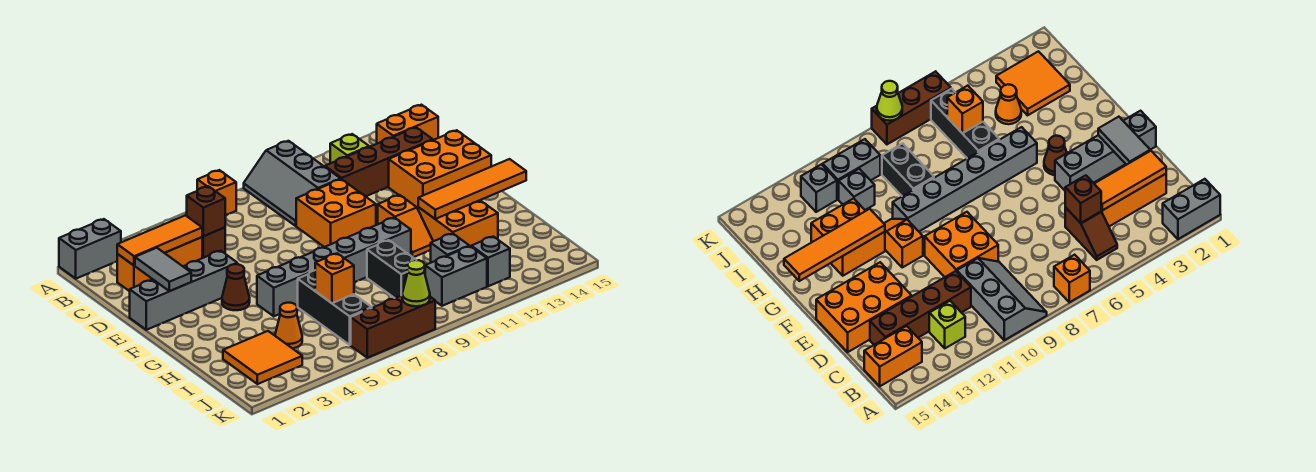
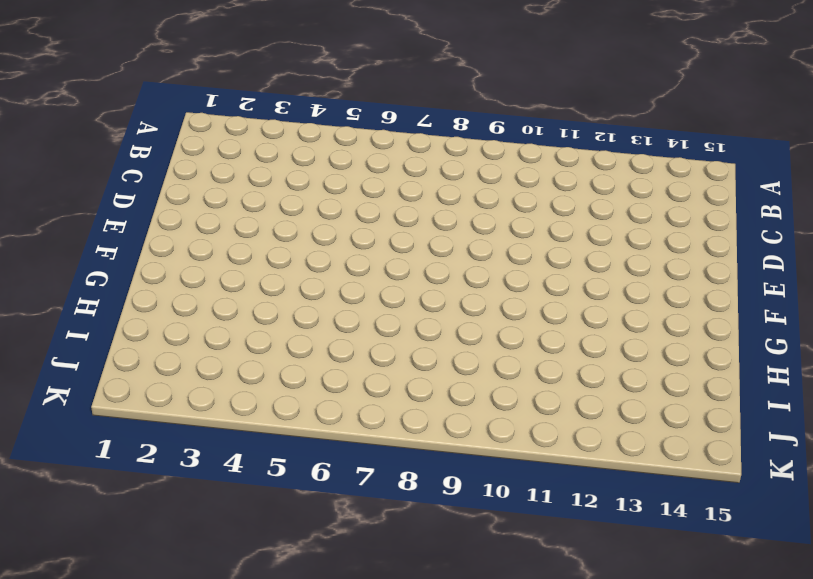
none -> grey brick A1:A2 level 1
none -> orange brick A7 level 1
none -> grey slope A9:C10 level 1 top 10

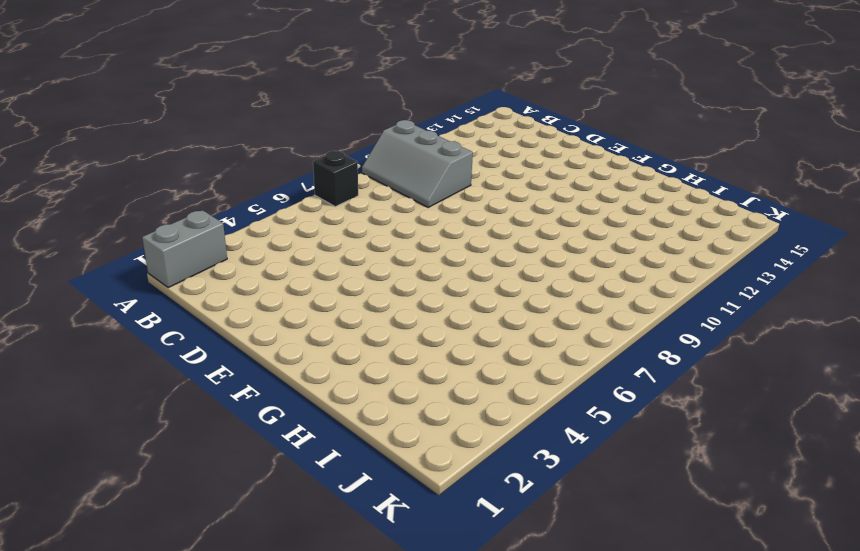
black brick A7 level 1 -> orange brick A7 level 1
none -> brown slope B5:C5 level 1 top C
none -> lime brick B12 level 1
none -> orange brick B14:B15 level 1

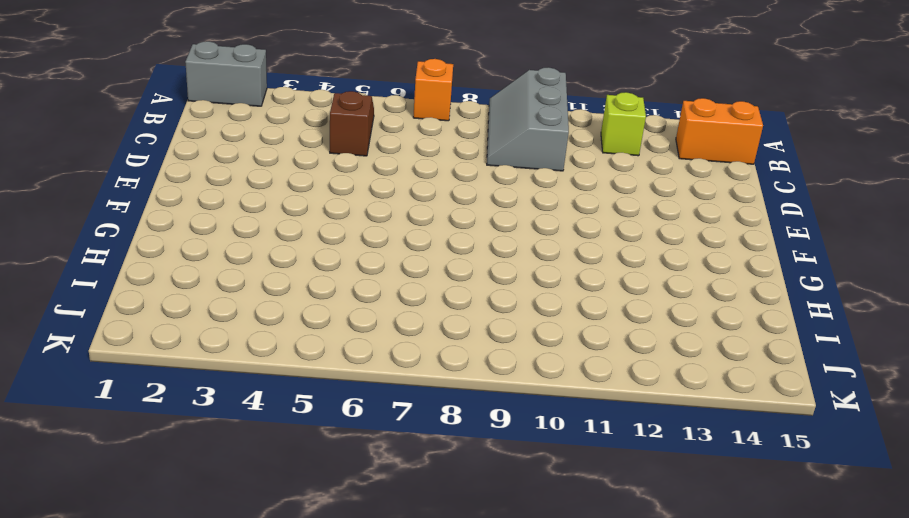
none -> orange brick C2:C4 level 1
none -> brown brick C11:C14 level 1
none -> orange brick D9:E10 level 1

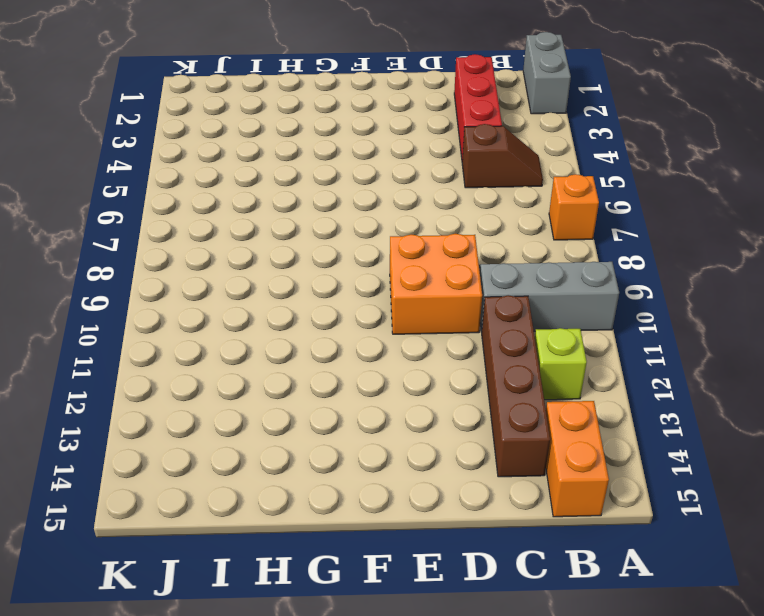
red brick C2:C4 level 1 -> orange brick C2:C4 level 1
none -> orange brick D13:E15 level 1
none -> grey brick E1:E4 level 1
none -> brown cone F4 level 1

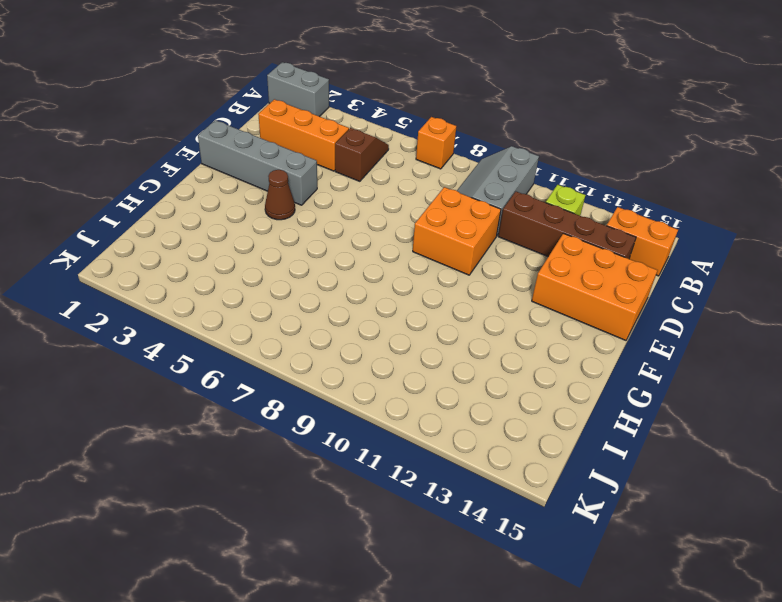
none -> orange slope F11:G11 level 1 top F
none -> grey brick G5:G10 level 1
none -> orange brick G12:H13 level 1

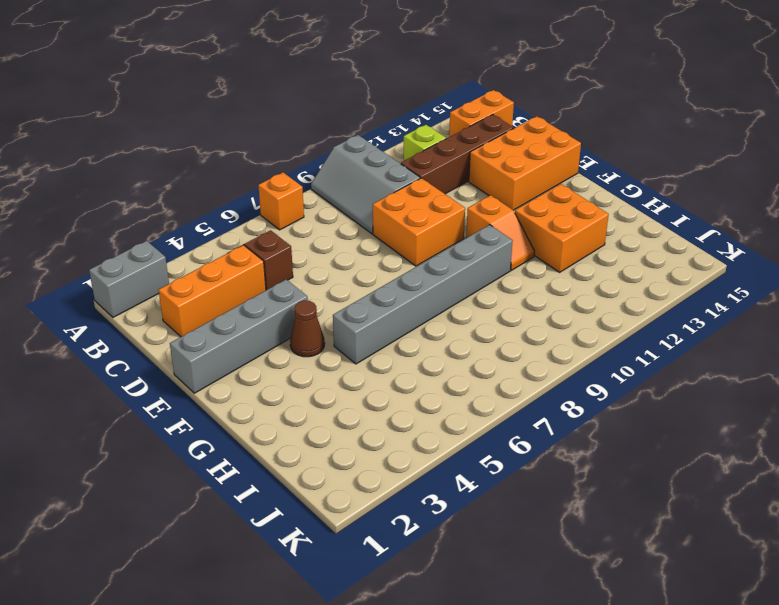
none -> black brick H6:J6 level 1
none -> black brick H9:I9 level 1
none -> orange tile I2:J3 level 1

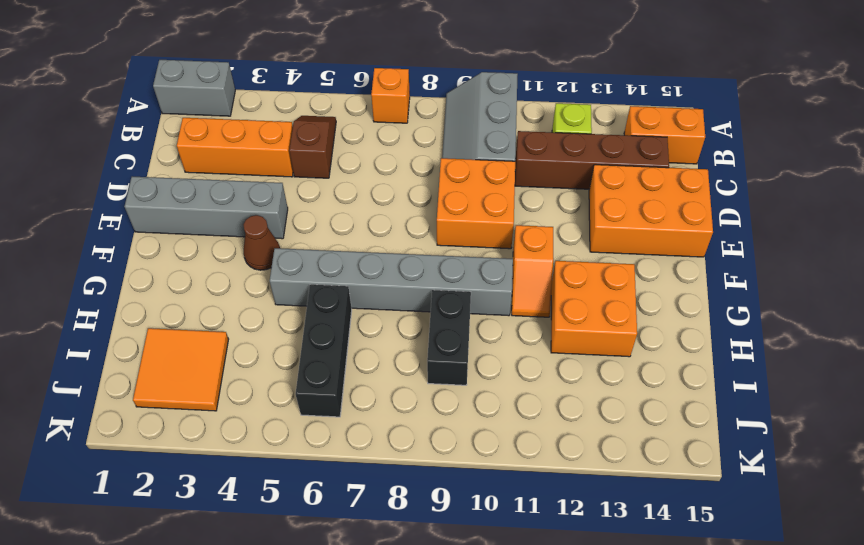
none -> orange cone I4 level 1
none -> grey brick I11 level 1
none -> grey brick J10:J11 level 1

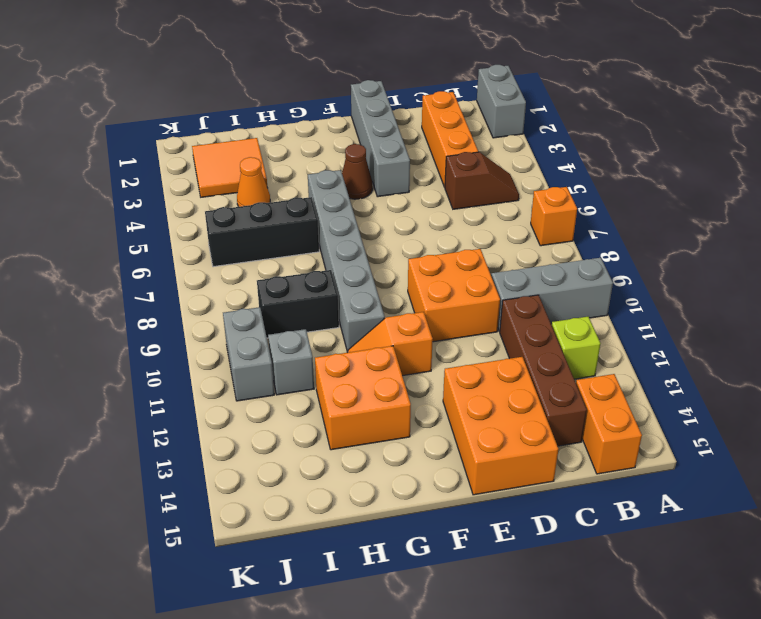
none -> grey brick J12 level 1
none -> brown brick K6:K8 level 1
none -> orange tile C2:C4 level 2

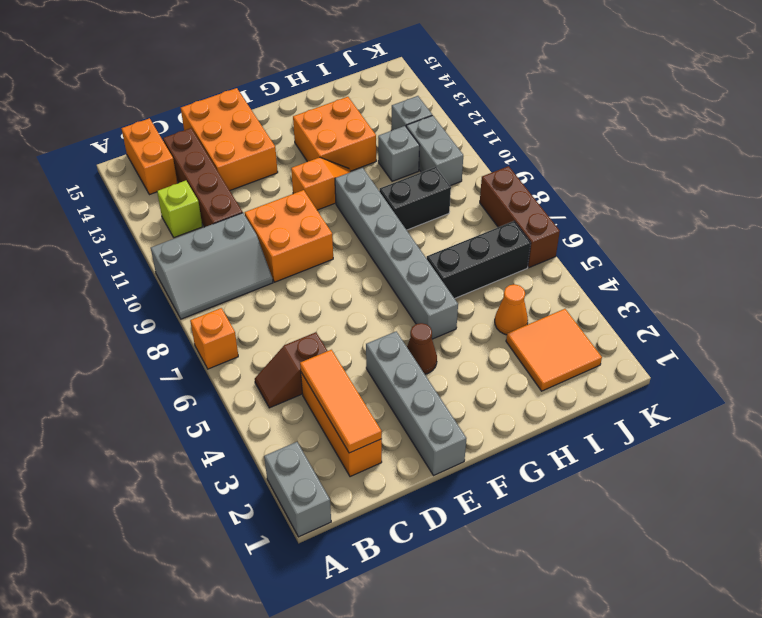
none -> brown brick C5 level 2
none -> grey tile D2:E2 level 2
none -> orange tile G12:G15 level 2

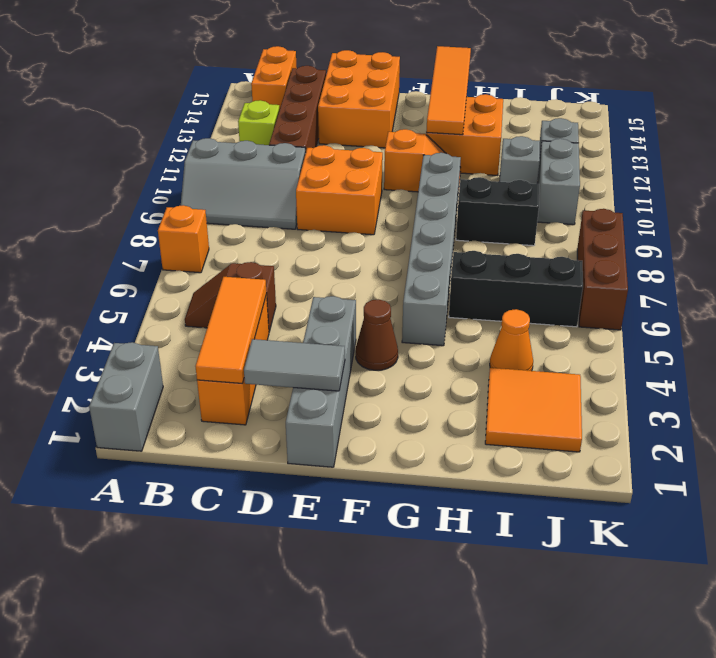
none -> brown brick C5 level 2
none -> orange brick I6 level 2
none -> lime cone K8 level 2

